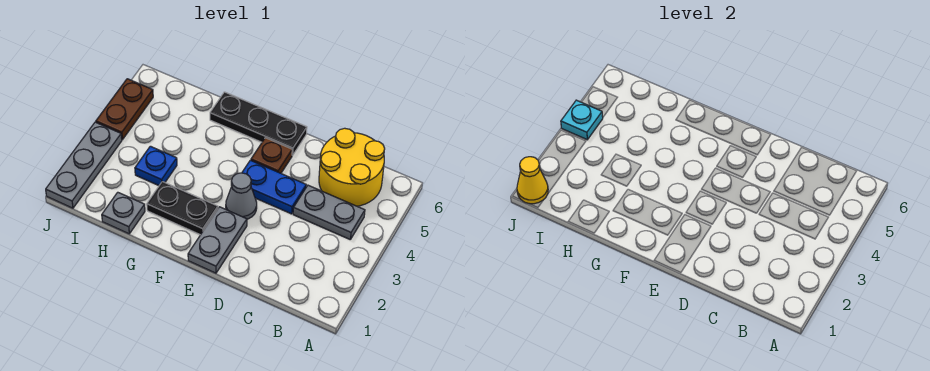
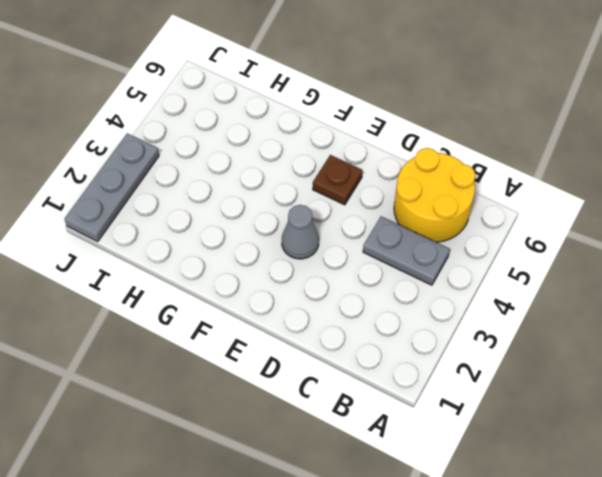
none -> blue plate D4:E4 level 1
none -> grey plate E1:E2 level 1
none -> black plate E6:G6 level 1

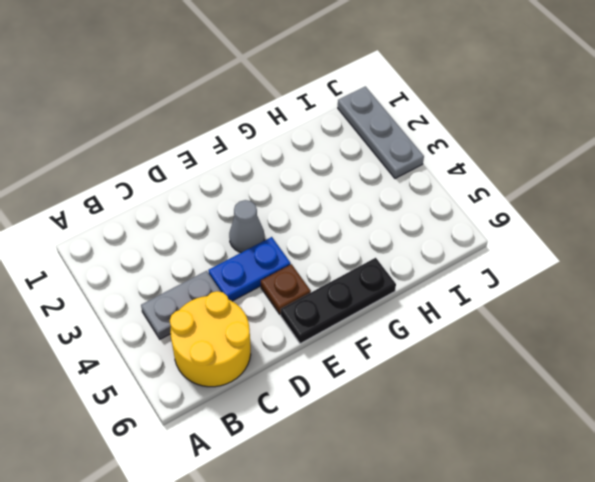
none -> grey plate E1:E2 level 1
none -> black plate F2:G2 level 1
none -> grey plate H1 level 1

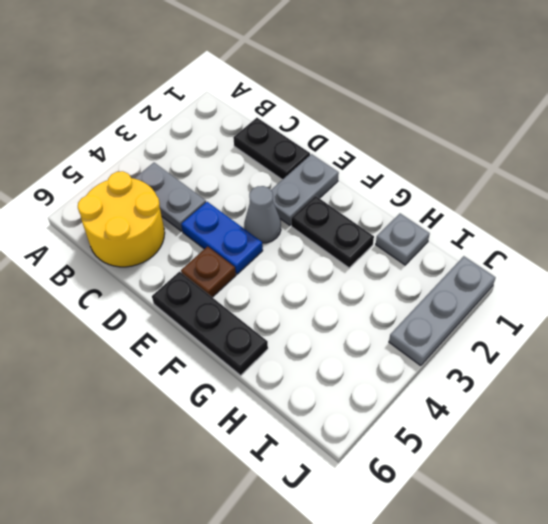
black plate C1:D1 level 1 -> none
none -> blue plate H3 level 1
none -> brown plate J4:J5 level 1
none -> yellow cone J1 level 2

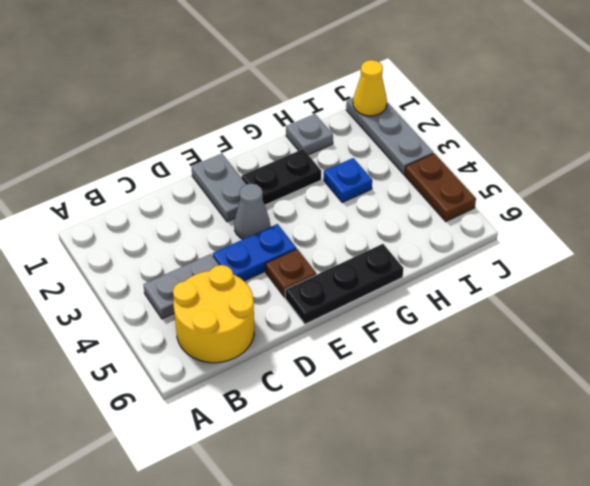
none -> cyan plate J4 level 2

